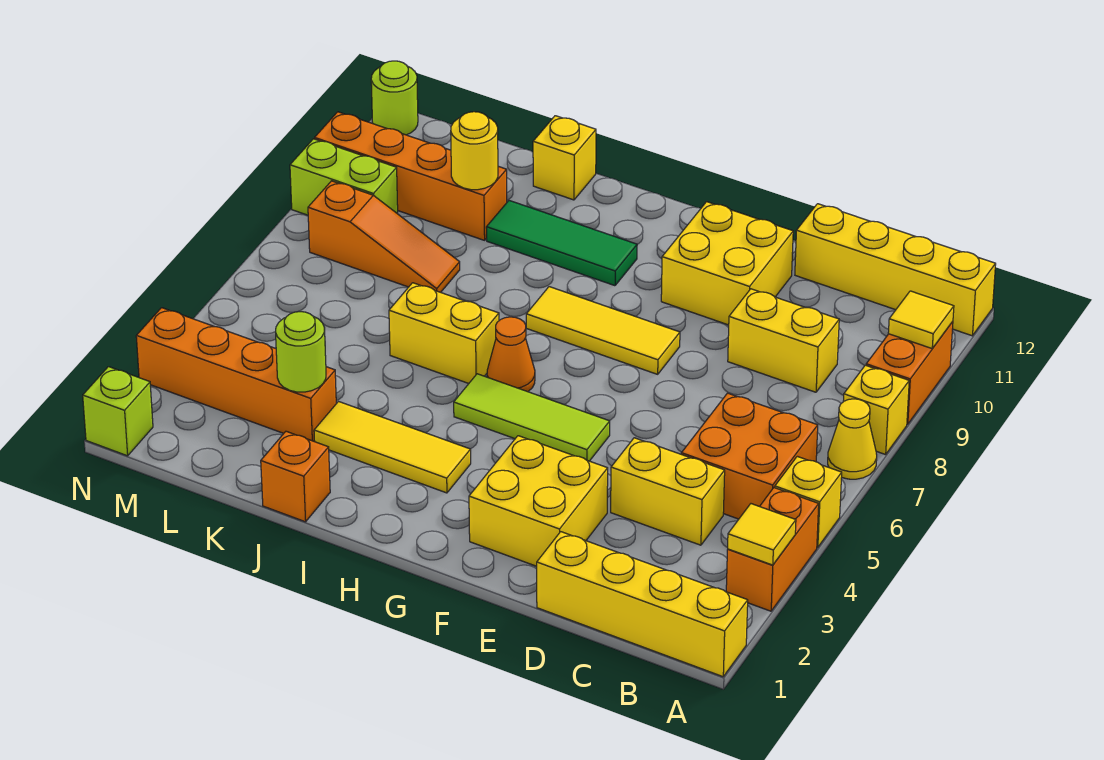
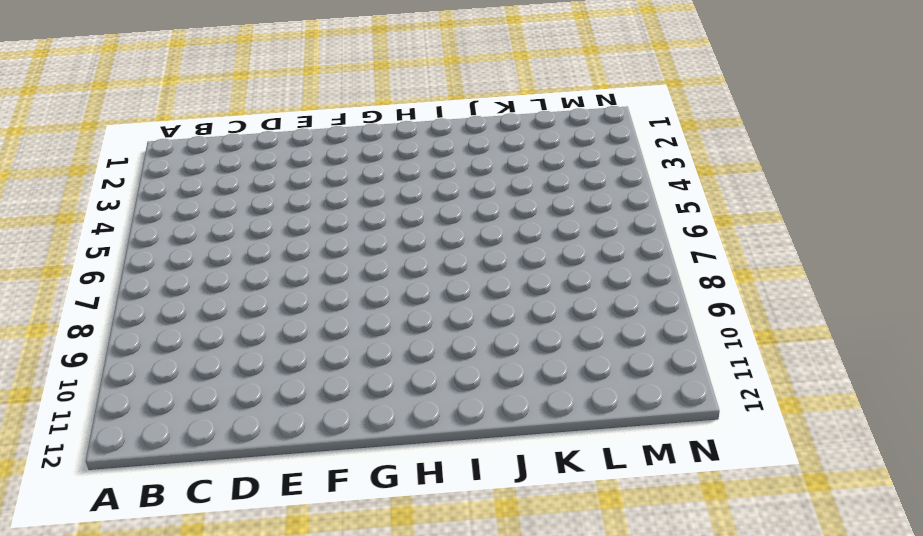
none -> yellow brick A1:D1 level 1
none -> orange brick A3:A4 level 1
none -> yellow brick A5 level 1
none -> yellow cone A7 level 1

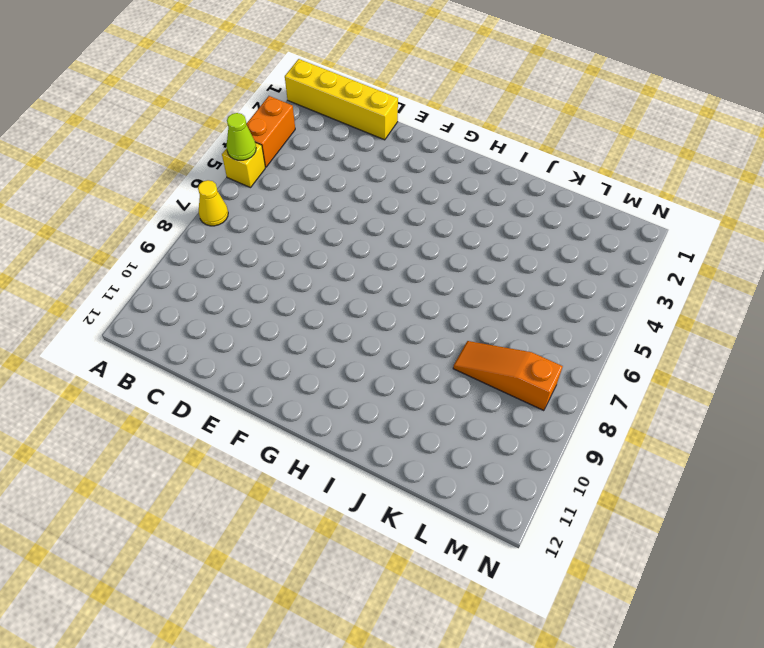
lime cone A5 level 2 -> none
none -> yellow brick A8 level 1
none -> orange brick A9:A10 level 1
none -> yellow brick A12:D12 level 1
none -> orange brick B5:C6 level 1

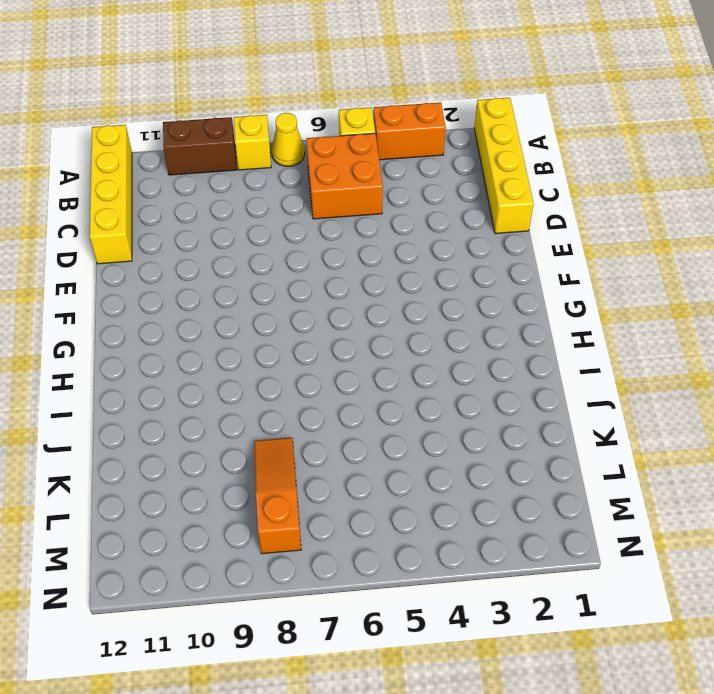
brown brick A9:A10 level 1 -> orange brick A9:A10 level 1
none -> yellow brick C4:D4 level 1
none -> yellow brick C9:D9 level 1
none -> yellow brick E2:F3 level 1
none -> yellow brick E10:F11 level 1

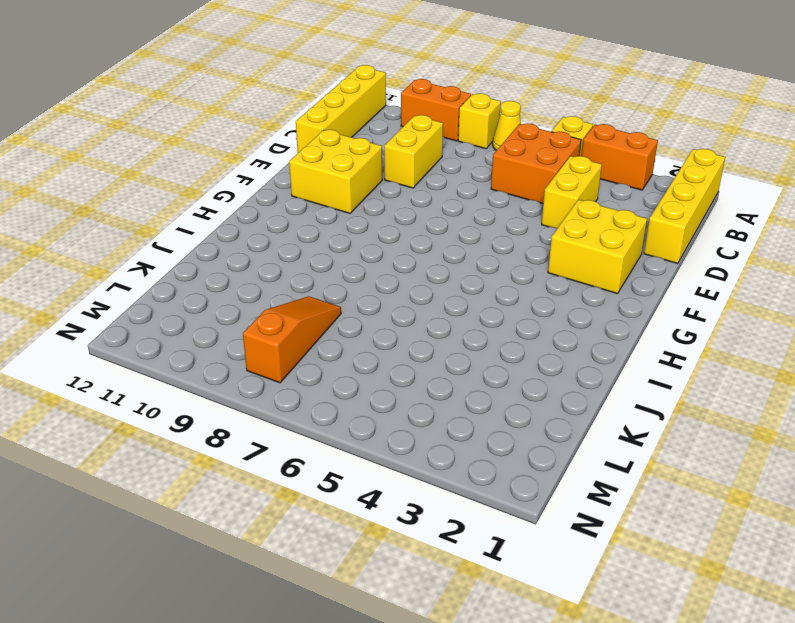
none -> lime tile F5:H5 level 1
none -> yellow tile F8:H8 level 1
none -> yellow tile H3:J3 level 1
none -> orange cone H6 level 1

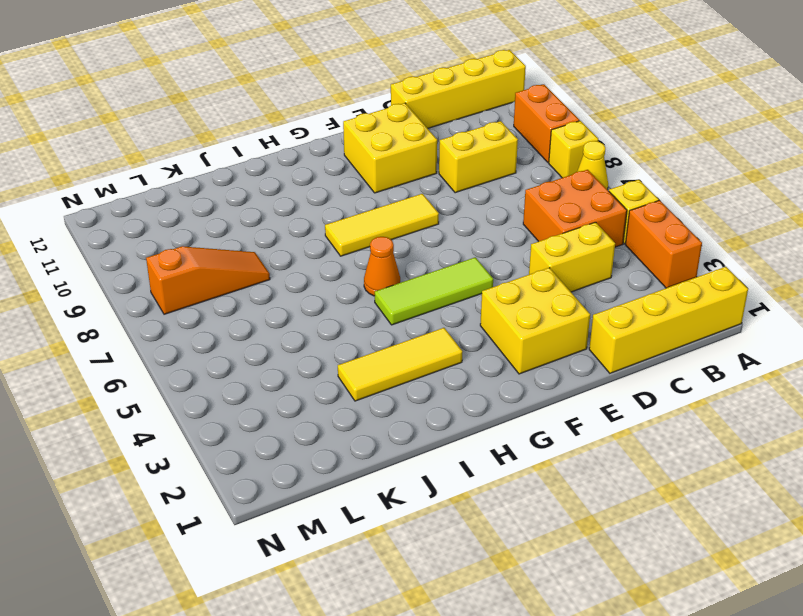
none -> green tile H10:J10 level 1
none -> yellow brick I6:J6 level 1
none -> orange brick J1 level 1
none -> yellow brick J12 level 1

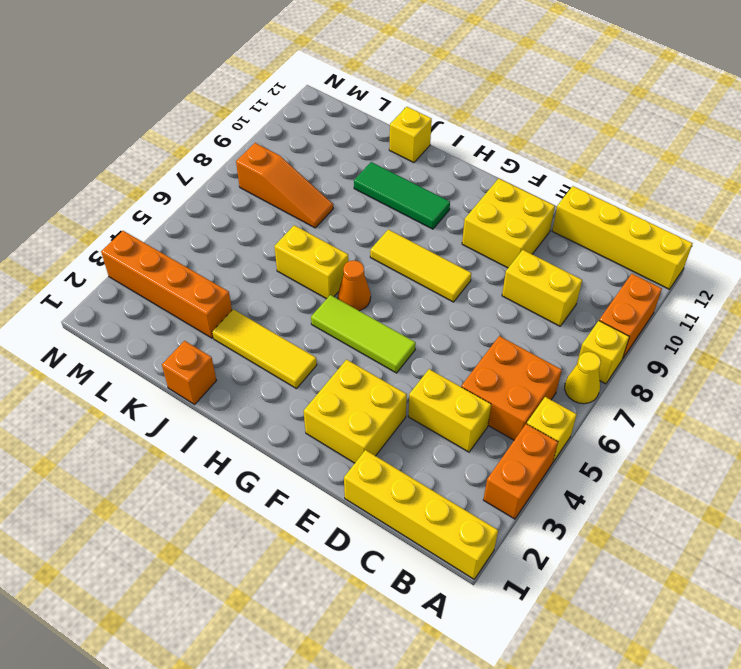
none -> orange brick K10:N10 level 1
none -> lime brick M9:N9 level 1
none -> lime brick N1 level 1
none -> lime round brick N12 level 1

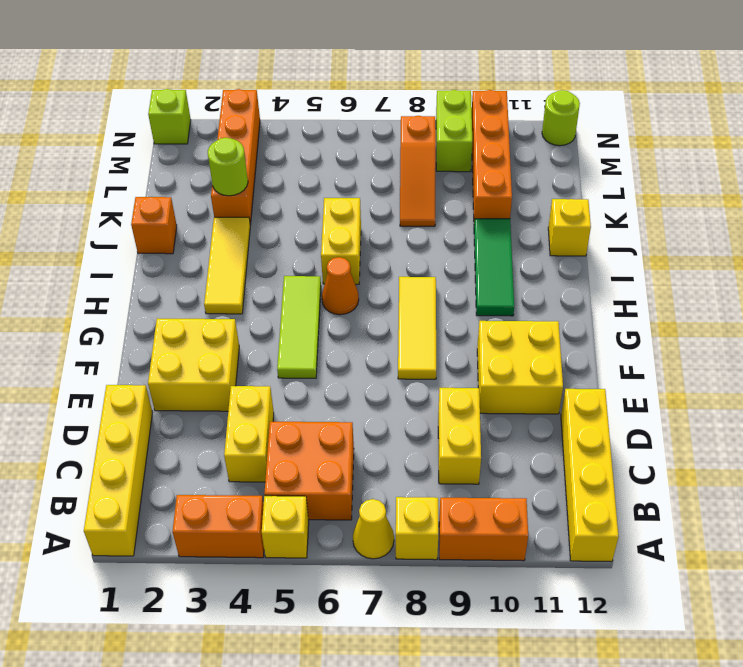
none -> yellow tile A3 level 2
none -> yellow tile A10 level 2
none -> yellow round brick K10 level 2

